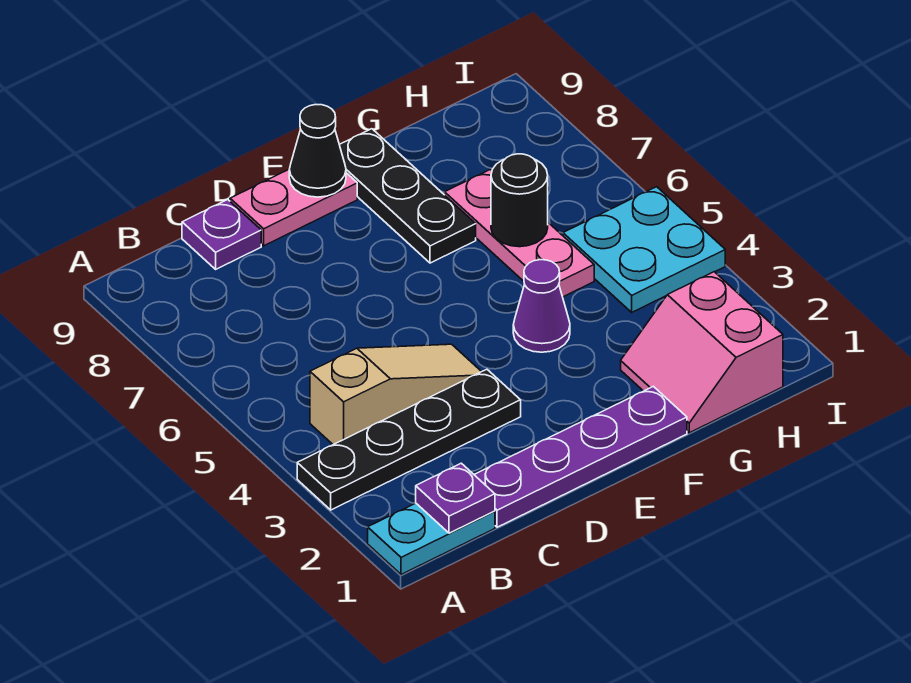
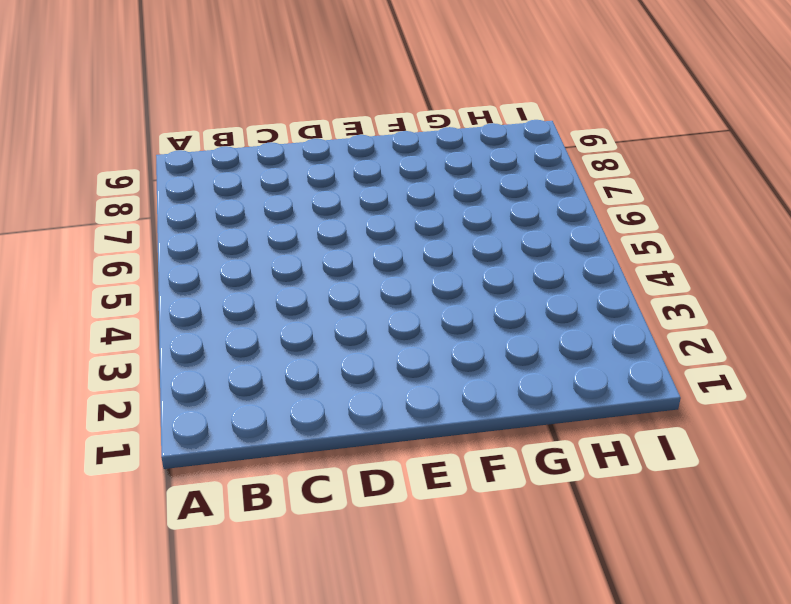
none -> cyan plate A1:B1 level 1
none -> black plate A3:D3 level 1
none -> tan slope B4:D4 level 1 top B

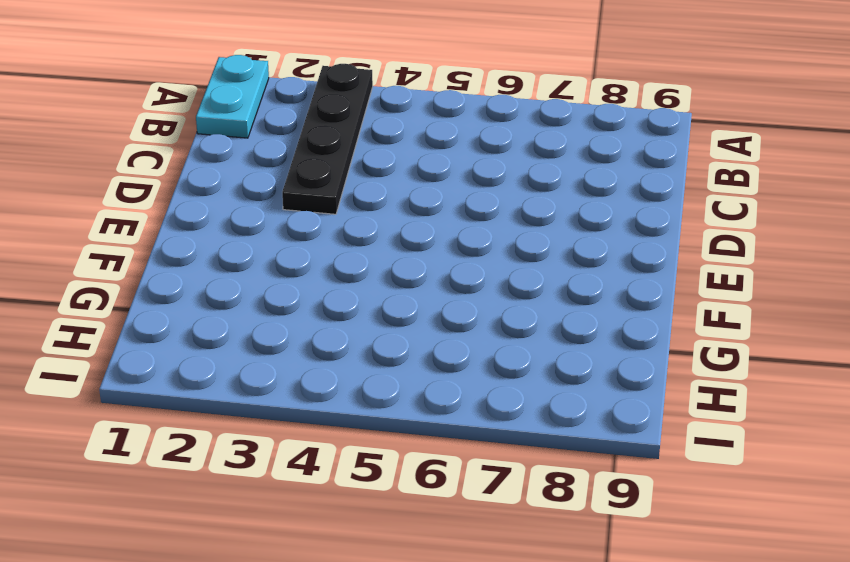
none -> tan slope B4:D4 level 1 top B
none -> purple plate C1:F1 level 1
none -> purple plate C9 level 1

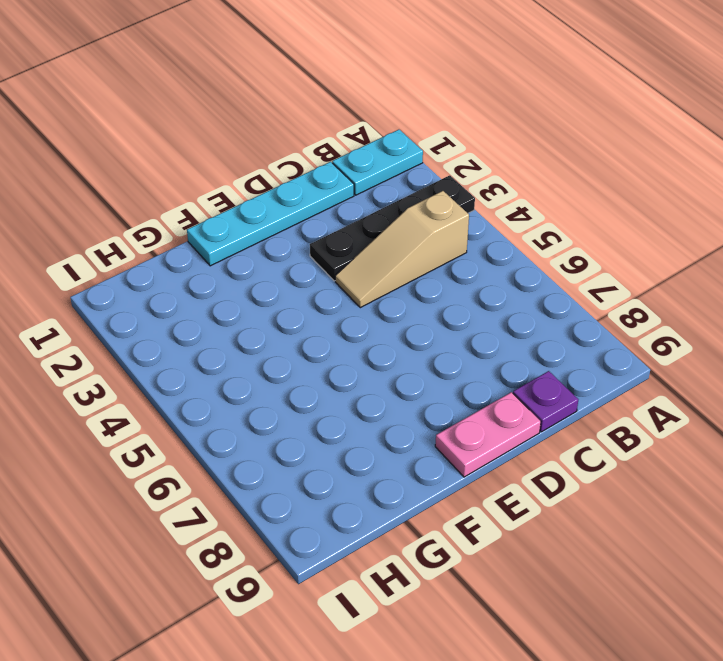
cyan plate C1:F1 level 1 -> purple plate C1:F1 level 1
none -> purple cone F4 level 1
none -> black plate F7:F9 level 1
none -> pink slope G1:H2 level 1 top H

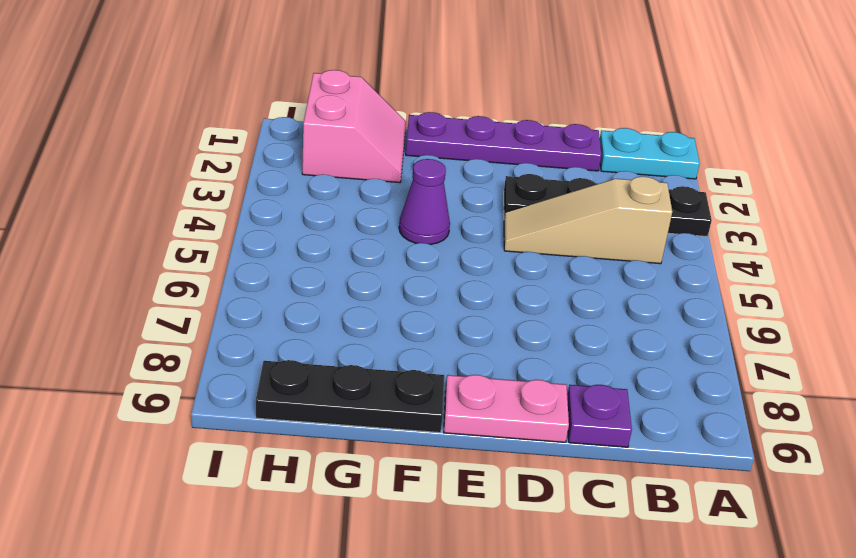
black plate F9:H9 level 1 -> black plate F7:F9 level 1
none -> pink plate G5:G7 level 1
none -> cyan plate H4:I5 level 1
none -> purple plate B1 level 2

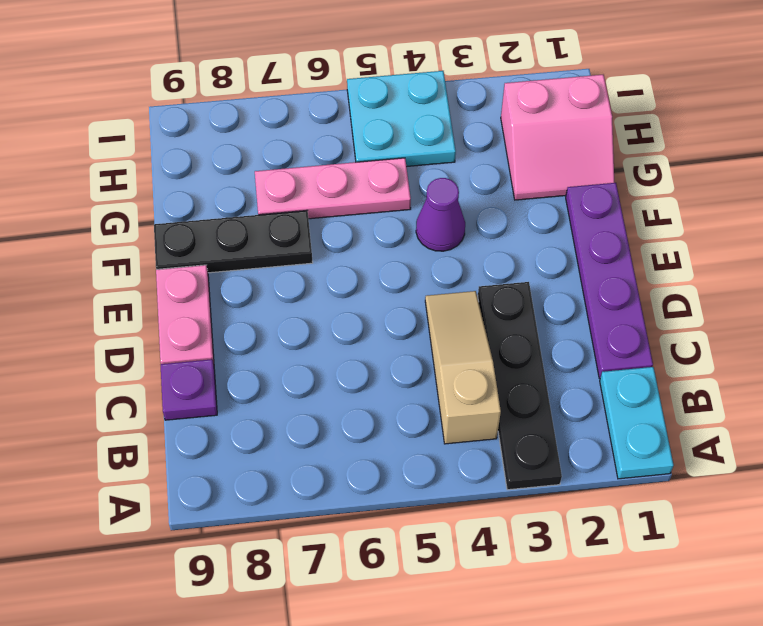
none -> purple plate B1 level 2
none -> black cone E9 level 2
none -> black round brick G6 level 2

